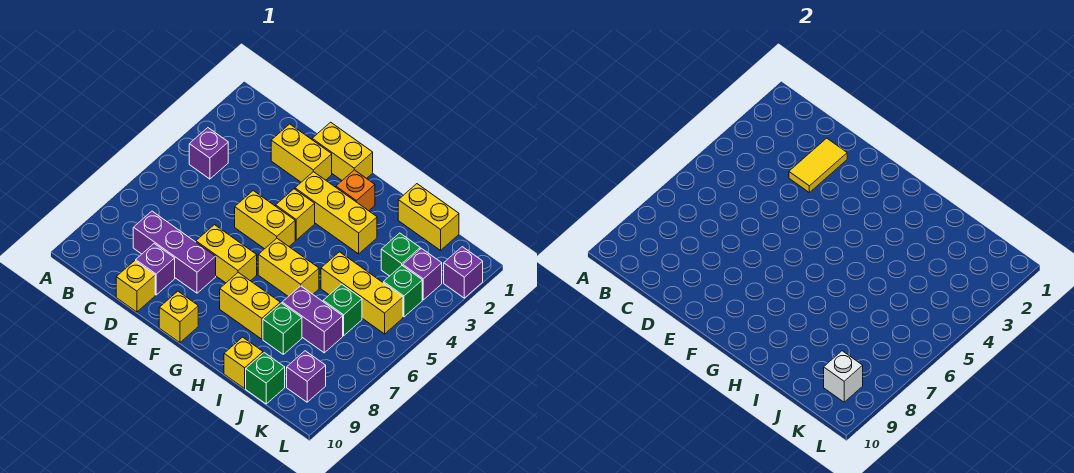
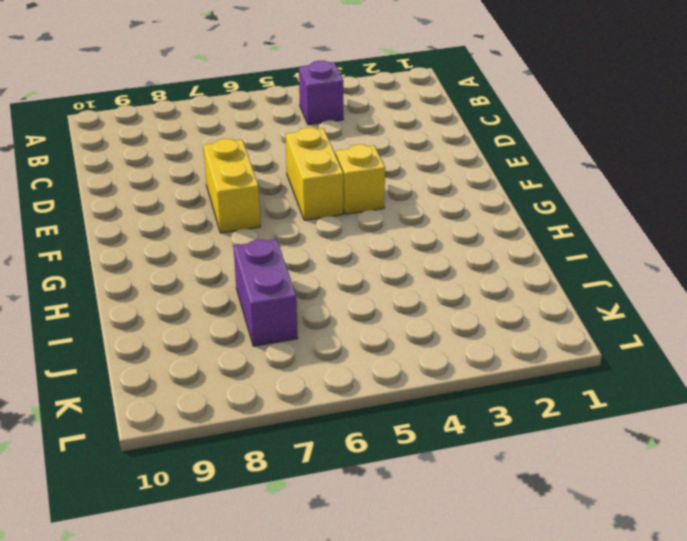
none -> purple brick C8:E8 level 1
none -> yellow brick D2:E2 level 1
none -> purple brick D9 level 1

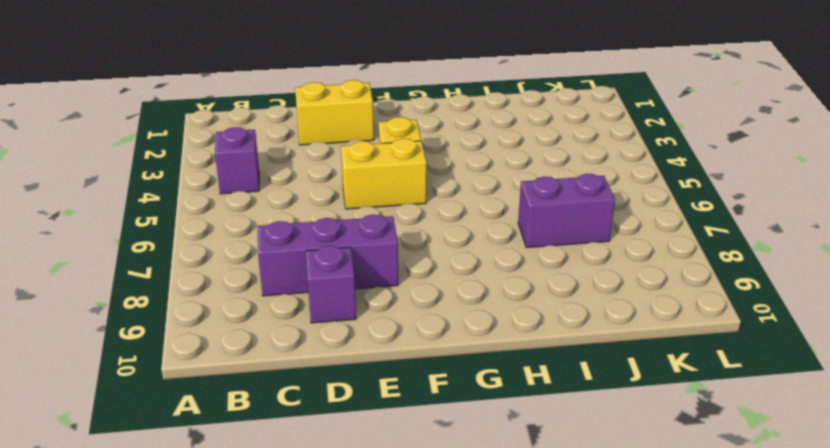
none -> yellow brick D10 level 1
none -> yellow brick E1:F1 level 1
none -> yellow brick E7:F7 level 1

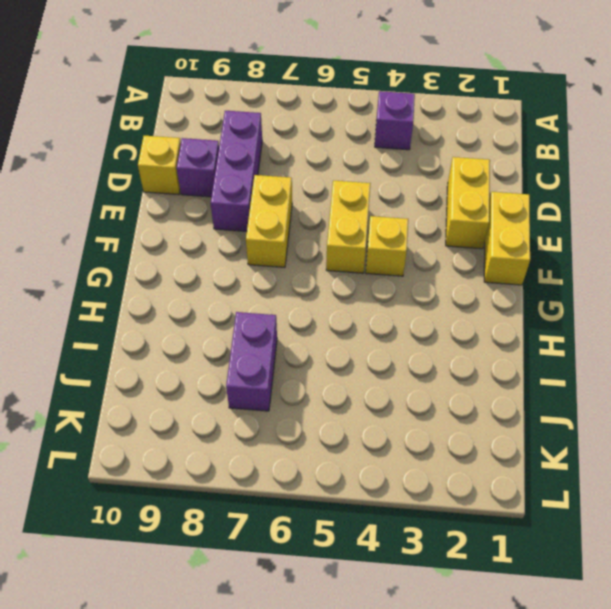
none -> yellow brick F3:H3 level 1
none -> yellow brick F10 level 1
none -> orange brick G2 level 1

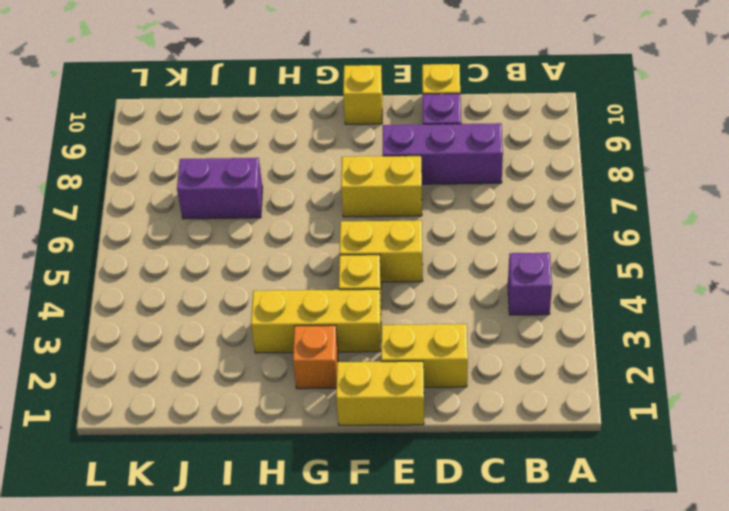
none -> yellow brick G6:H6 level 1
none -> yellow brick G8:H8 level 1
none -> yellow brick I1:J1 level 1

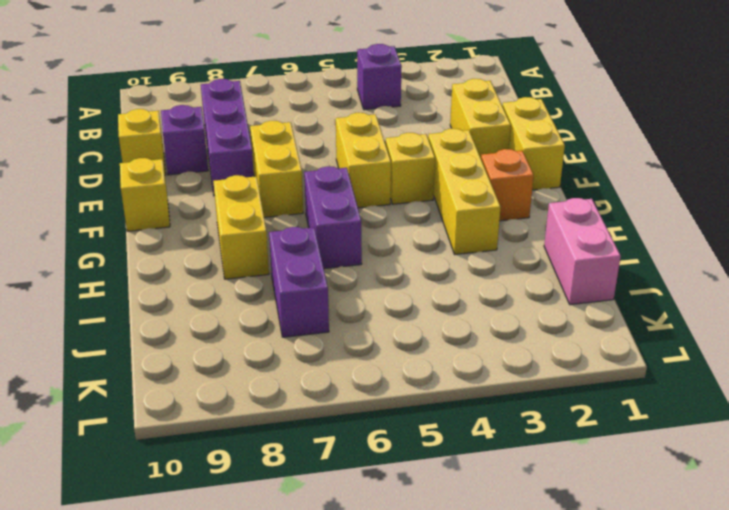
purple brick G6:H6 level 1 -> yellow brick G6:H6 level 1
pink brick I1:J1 level 1 -> yellow brick I1:J1 level 1
none -> yellow brick I5:K5 level 1
none -> green brick I8 level 1
none -> yellow brick I10 level 1

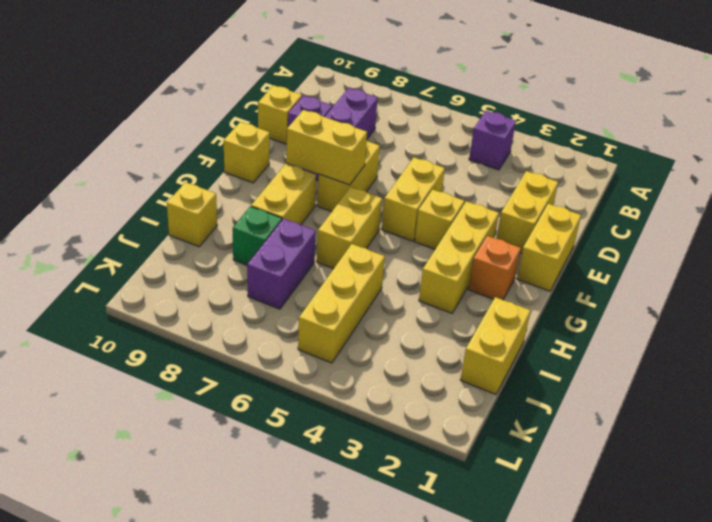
yellow brick F7:F8 level 2 -> none
none -> green brick J3 level 1
none -> green brick J6 level 1
none -> green brick J10 level 1

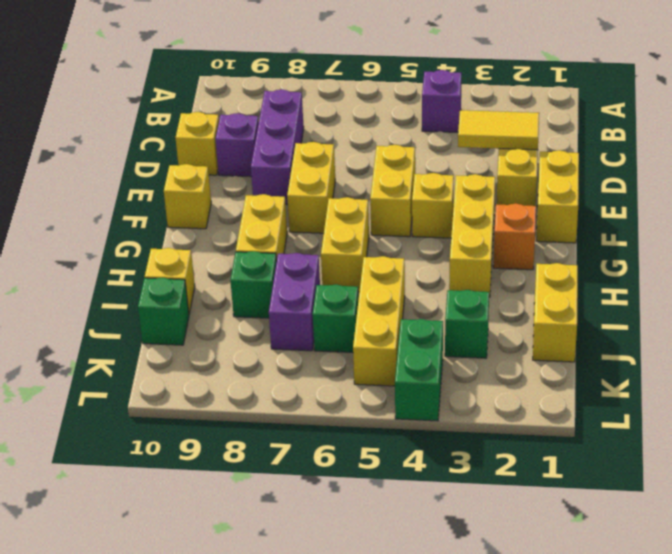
green brick K4:L4 level 1 -> green brick K4 level 1
none -> purple brick K3 level 1
none -> purple brick K9 level 1
none -> purple brick L2 level 1

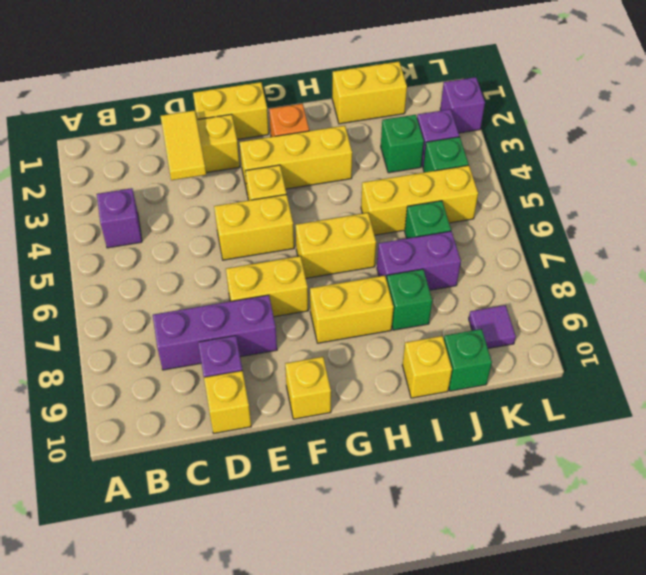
purple tile K9 level 1 -> purple brick K9 level 1
none -> white brick K9 level 2

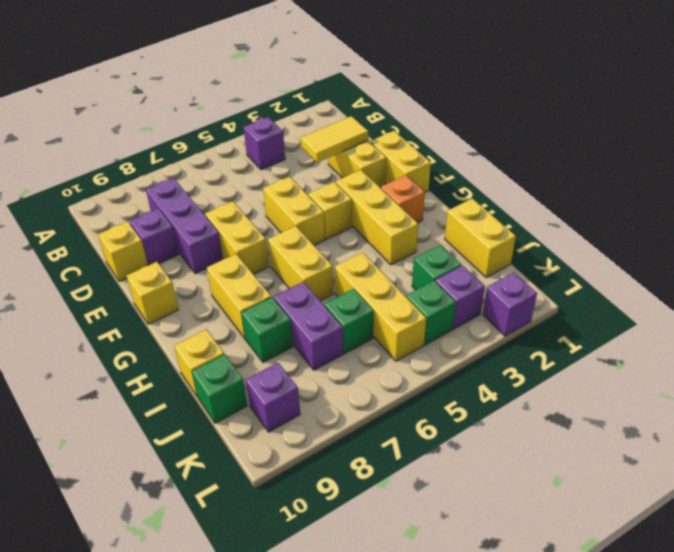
none -> white brick K9 level 2

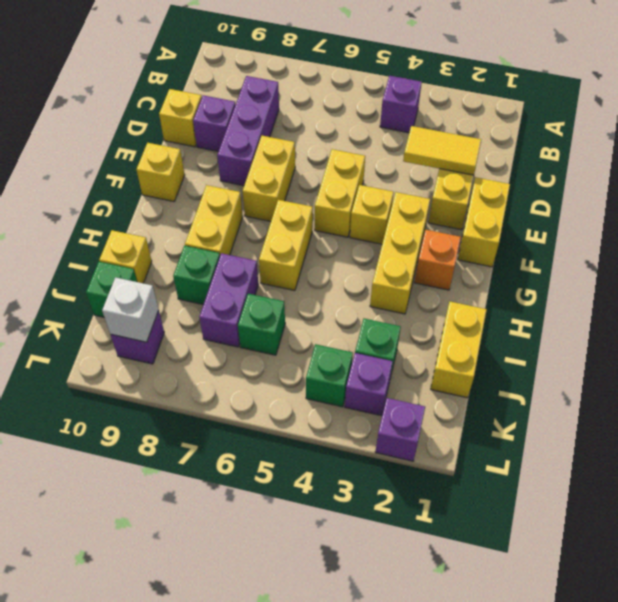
none -> yellow brick I5:K5 level 1

